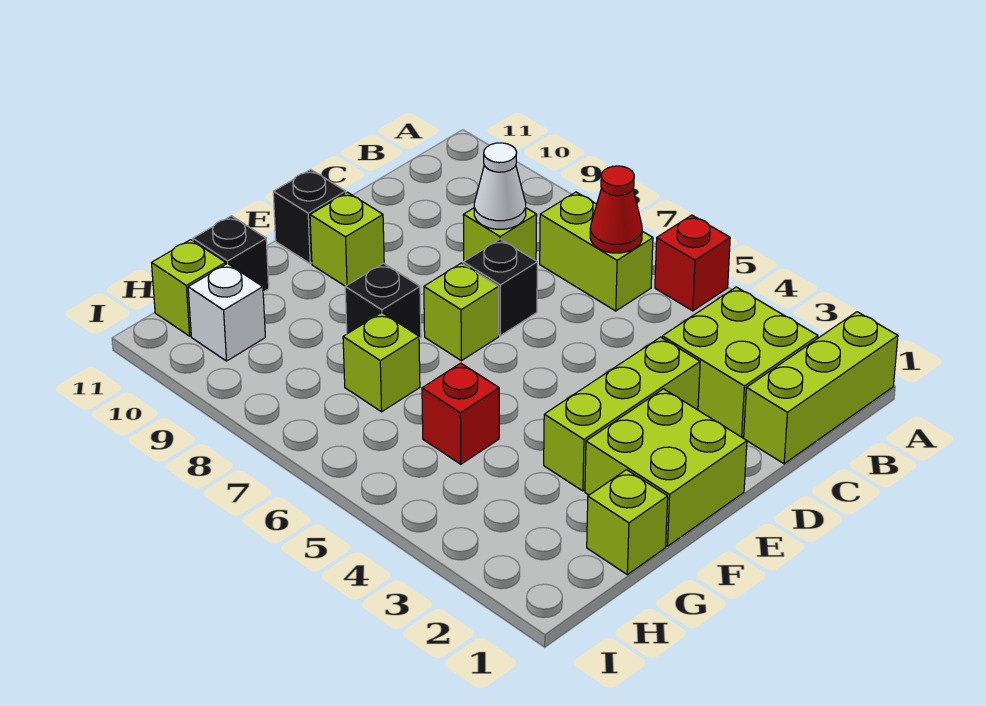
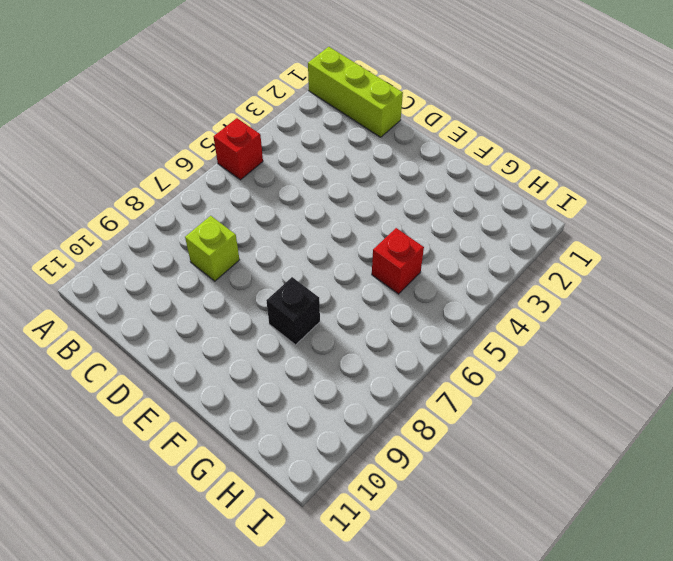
none -> lime brick B2:C3 level 1
none -> lime brick B6:B7 level 1
none -> lime brick D3:F3 level 1

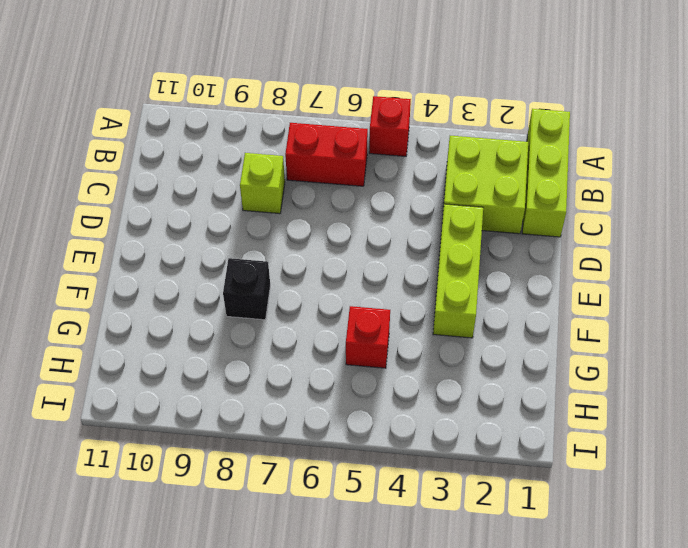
red brick B6:B7 level 1 -> lime brick B6:B7 level 1
none -> black brick D7 level 1
none -> lime brick E1:F2 level 1
none -> lime brick E7 level 1

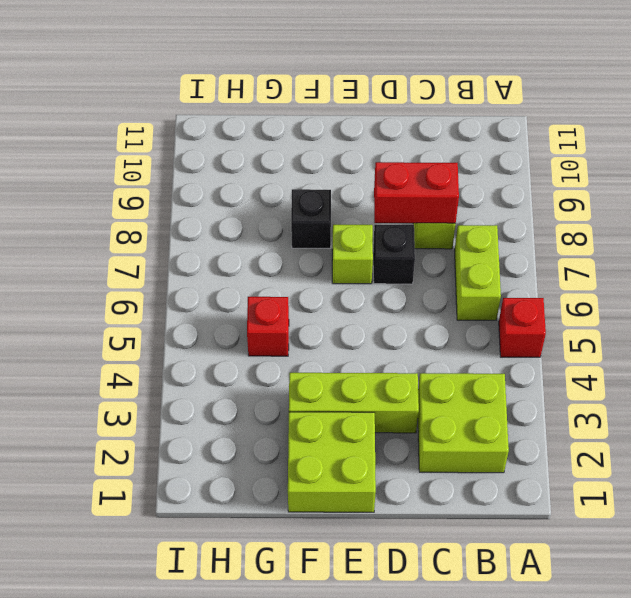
red brick C8:D8 level 2 -> white cone C8 level 2
none -> lime brick A1:C1 level 1
none -> lime brick E10 level 1
none -> black brick E11 level 1

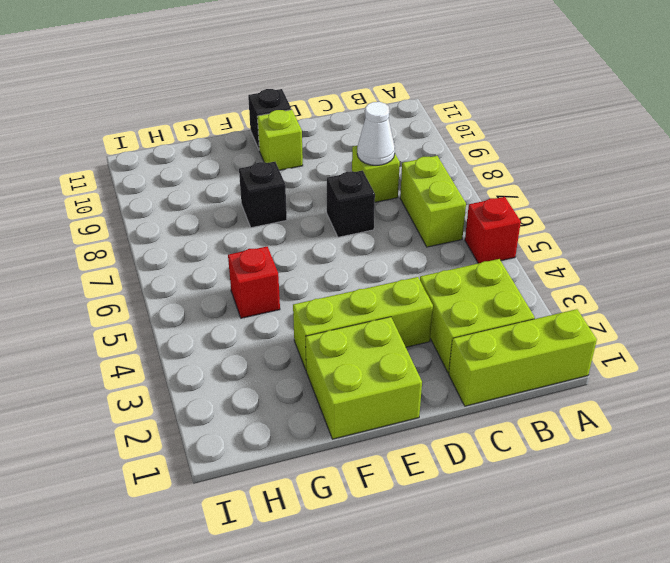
none -> lime brick E7 level 1
none -> lime brick G1 level 1
none -> lime brick G7 level 1

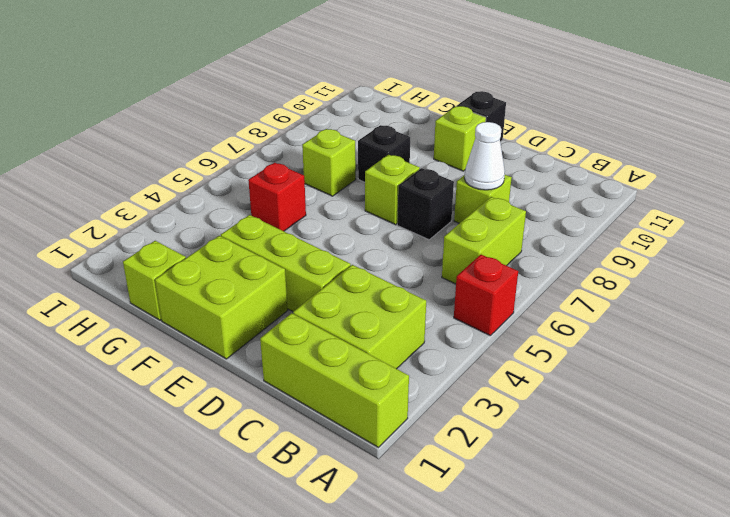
none -> black brick G11 level 1
none -> white brick H10 level 1
none -> lime brick H11 level 1

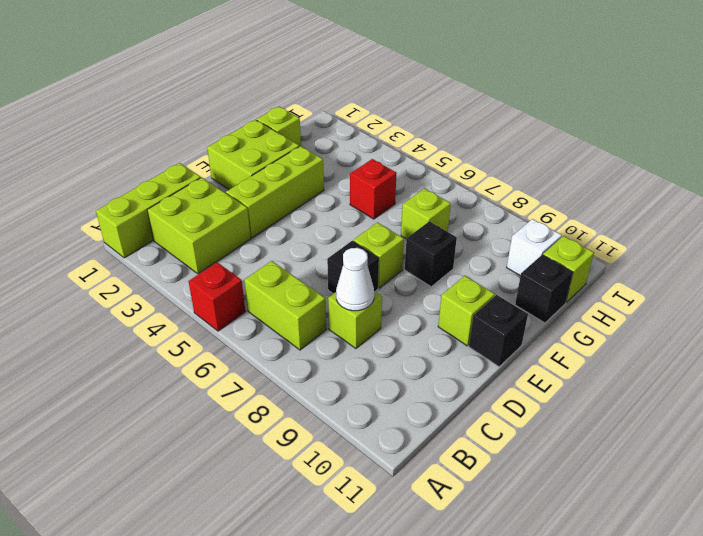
none -> red cone B6 level 2

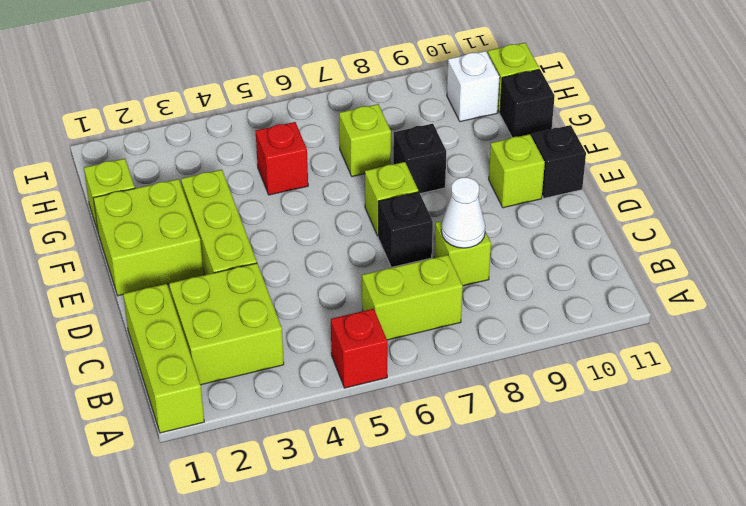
none -> red cone B6 level 2

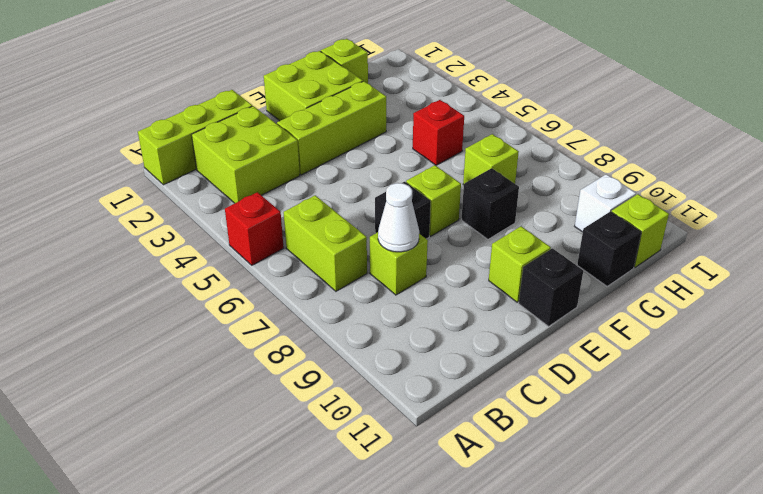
none -> red cone B6 level 2

